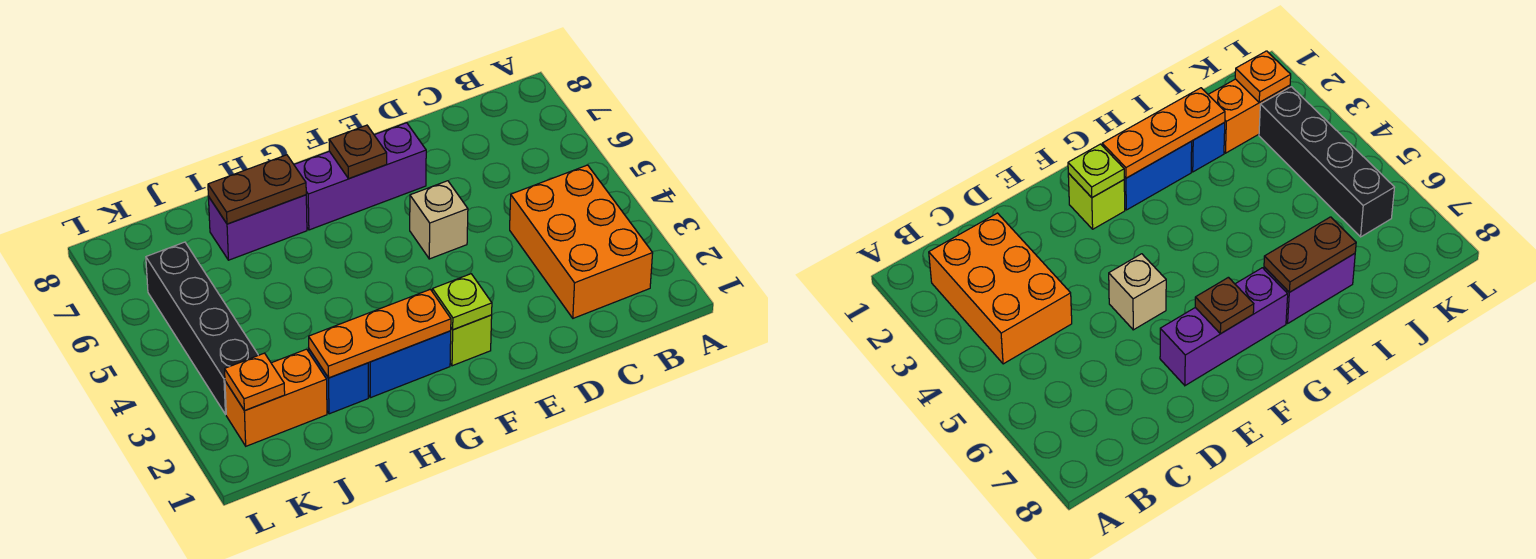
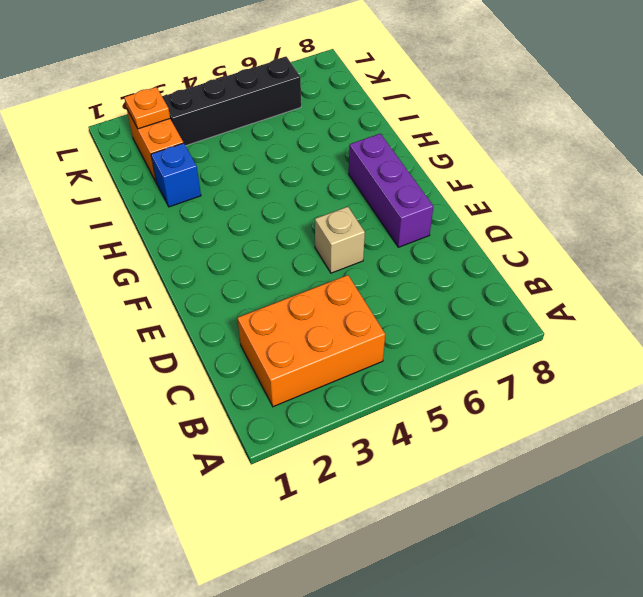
none -> lime brick F2 level 1
none -> blue brick G2:H2 level 1
none -> purple brick H7:I7 level 1

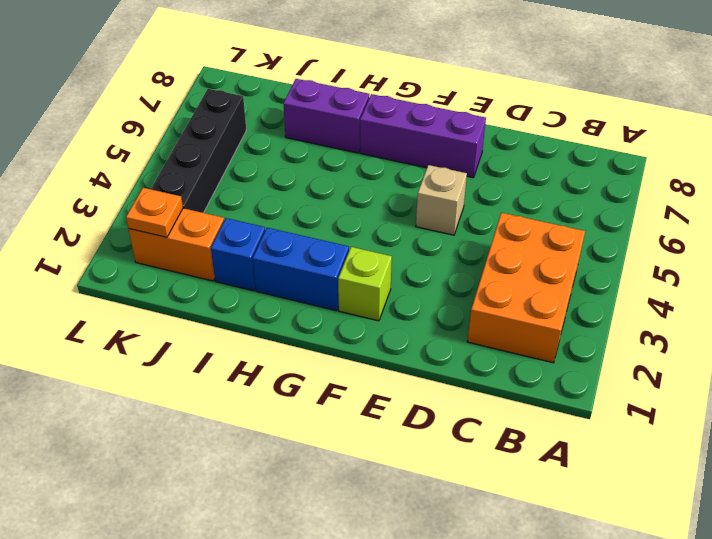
none -> lime plate F2 level 2
none -> brown plate F7 level 2
none -> orange plate G2:I2 level 2

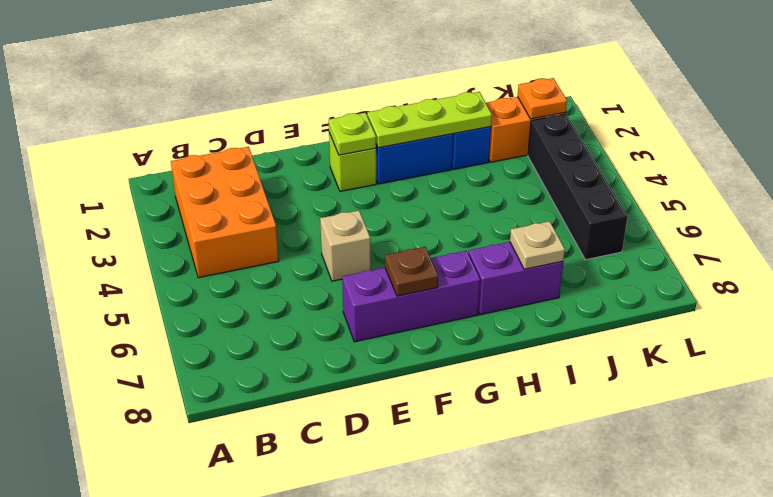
lime plate G2:I2 level 2 -> orange plate G2:I2 level 2
tan plate I7 level 2 -> brown plate H7:I7 level 2

